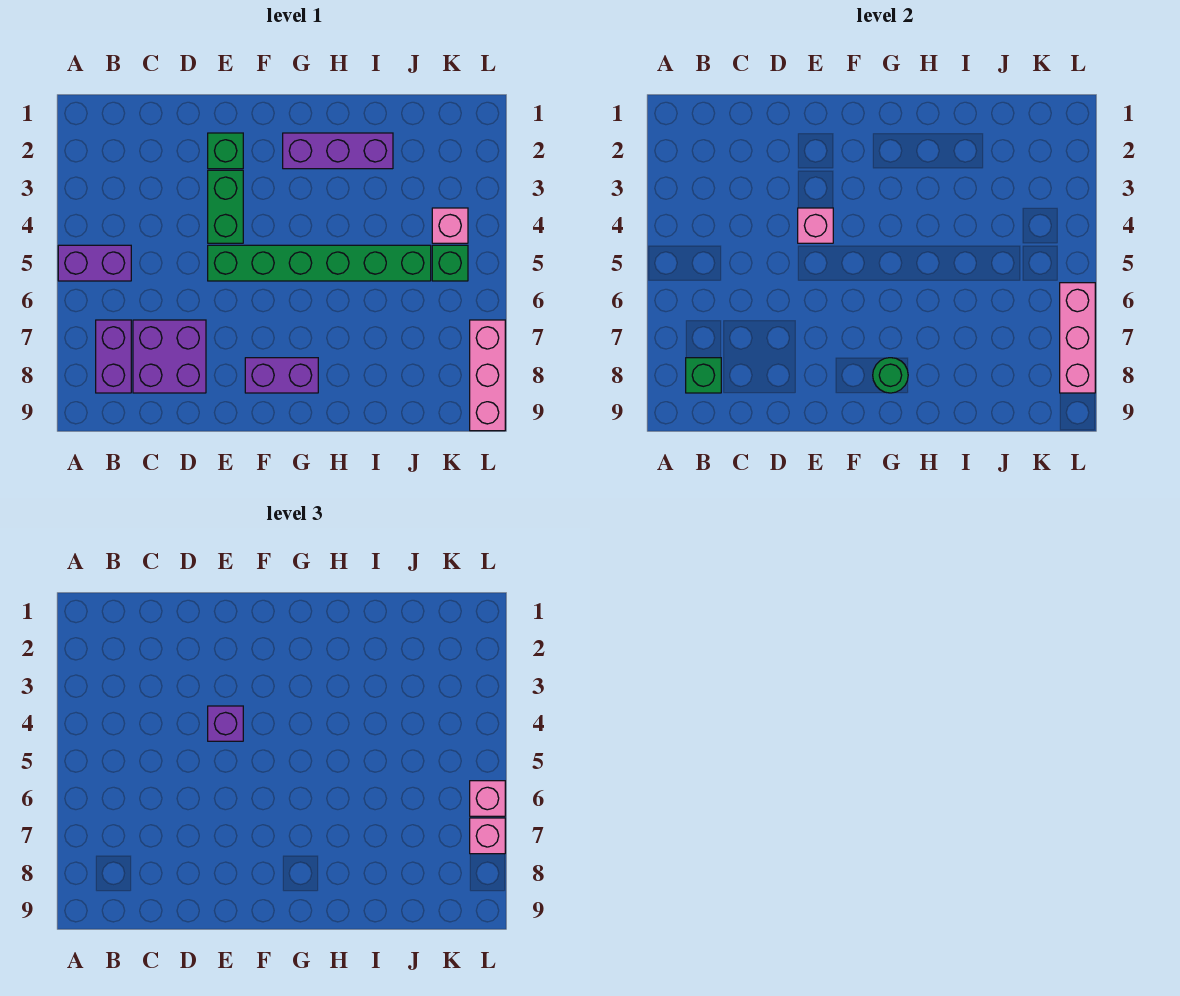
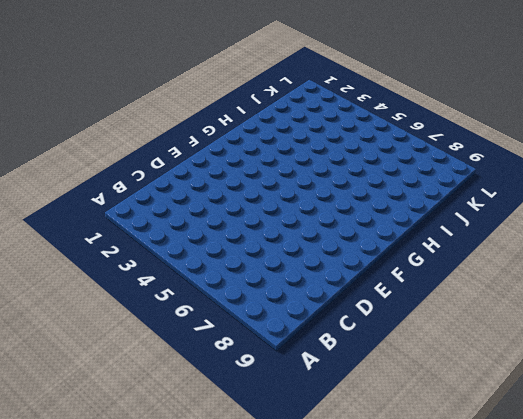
none -> purple brick A5:B5 level 1
none -> purple brick B7:B8 level 1
none -> purple brick C7:D8 level 1

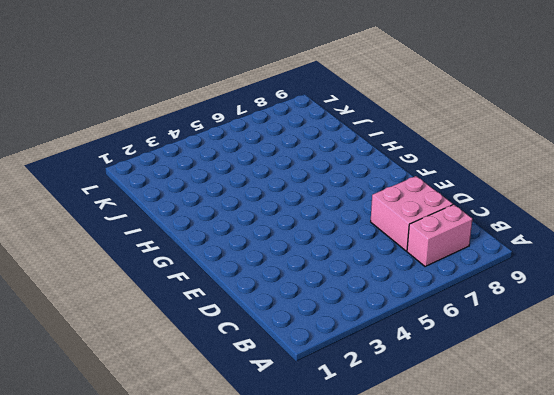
pink brick B7:B8 level 1 -> purple brick B7:B8 level 1
pink brick C7:D8 level 1 -> purple brick C7:D8 level 1
none -> purple brick A5:B5 level 1
none -> green brick E2 level 1
none -> green brick E3:E4 level 1

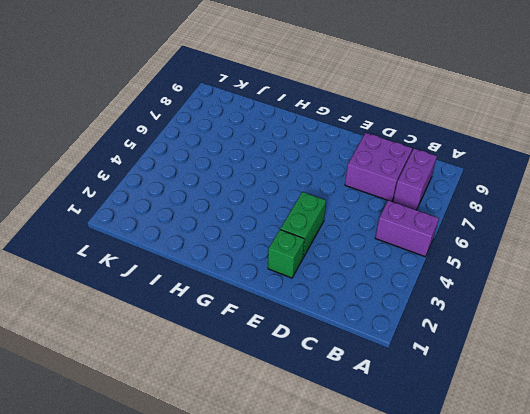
none -> green brick E5:J5 level 1
none -> purple brick F8:G8 level 1
none -> purple brick G2:I2 level 1

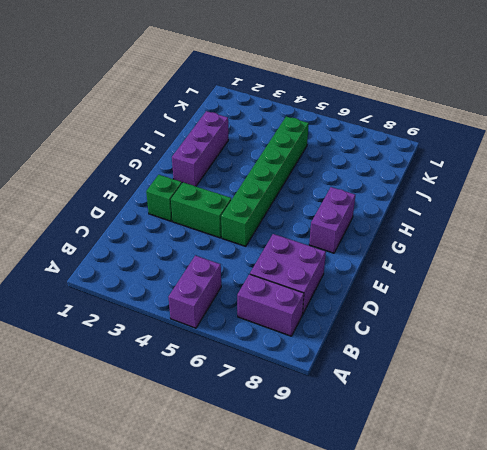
none -> pink brick K4 level 1
none -> green brick K5 level 1
none -> pink brick L7:L9 level 1

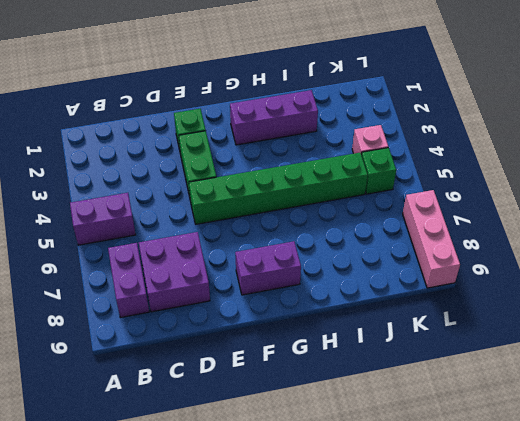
none -> green brick B8 level 2
none -> pink brick E4 level 2
none -> green round brick G8 level 2

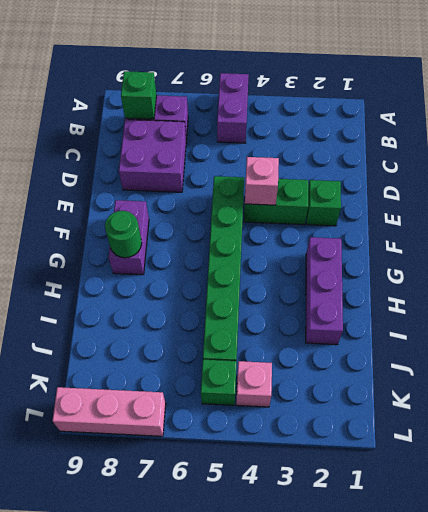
none -> pink brick L6:L8 level 2
none -> purple brick E4 level 3
none -> pink brick L6 level 3

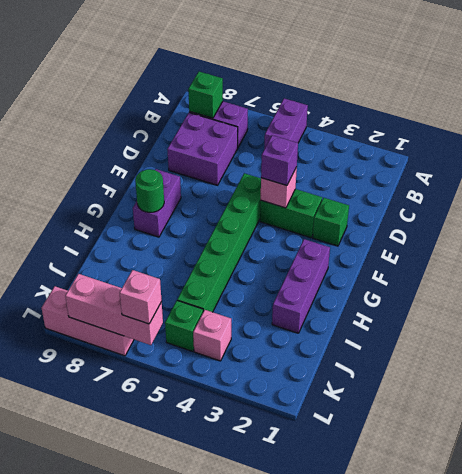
none -> pink brick L7 level 3

